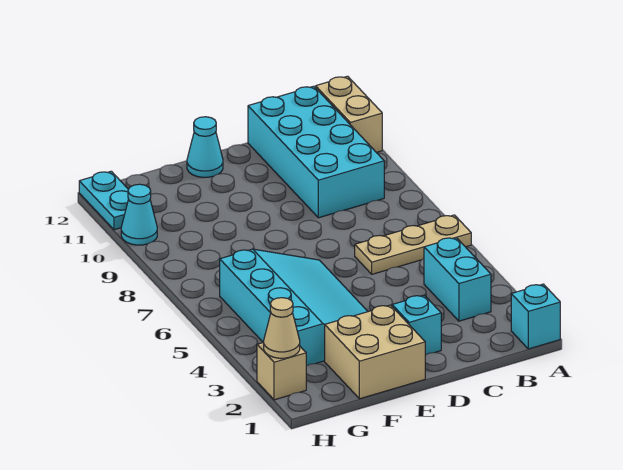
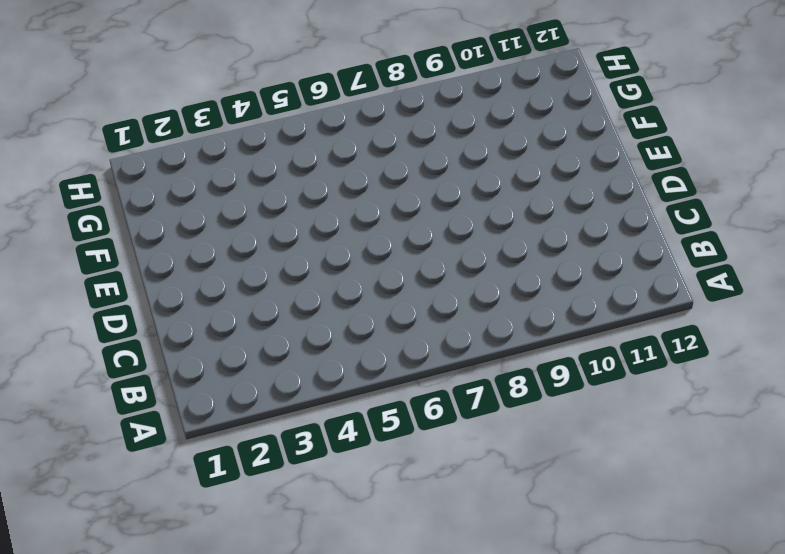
none -> cyan brick A1 level 1
none -> tan plate A6:C6 level 1
none -> tan brick A11:A12 level 1

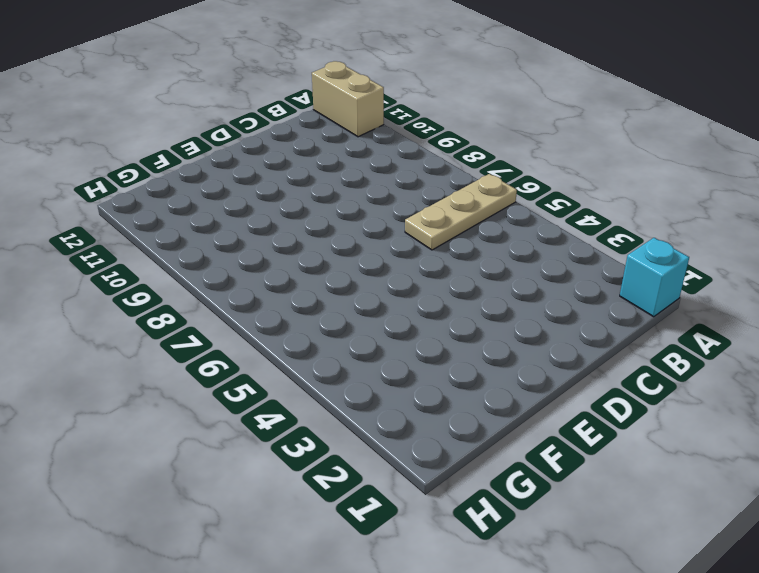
none -> cyan brick B3:B4 level 1
none -> cyan brick B9:C12 level 1
none -> cyan brick D2 level 1

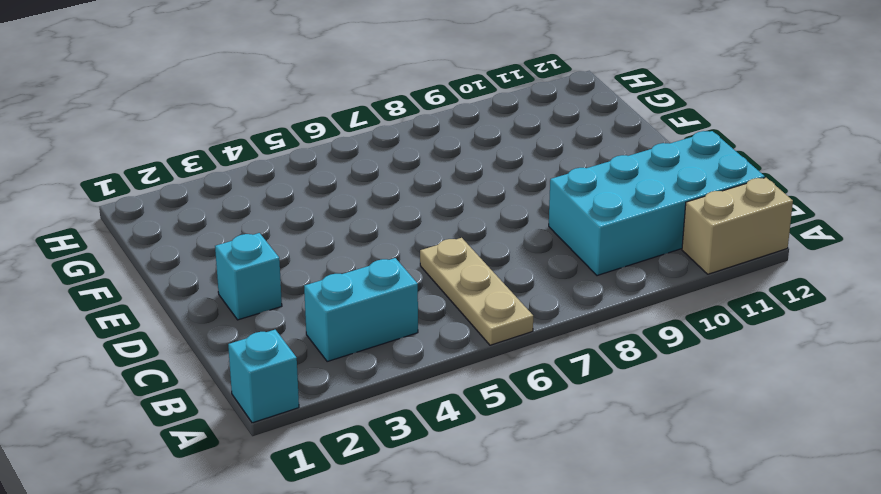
none -> tan brick E1:F2 level 1
none -> cyan slope E3:G6 level 1 top G
none -> cyan cone E12 level 1

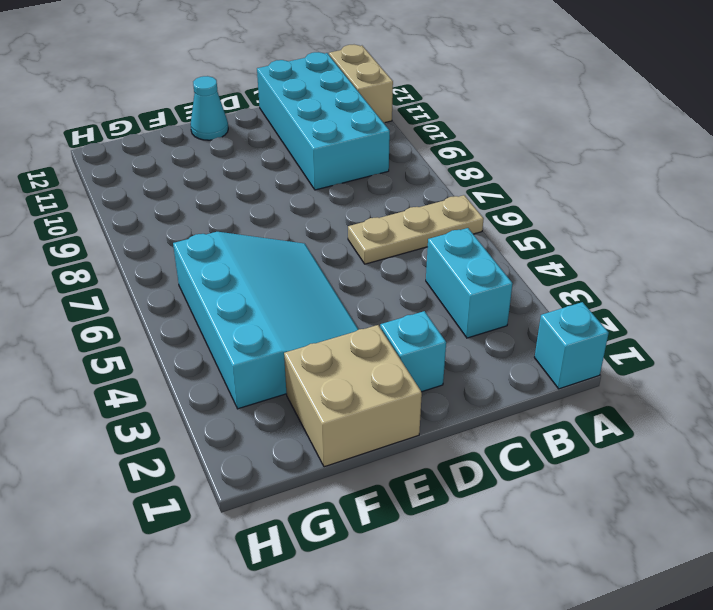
none -> tan brick H2 level 1
none -> cyan cone H10 level 1
none -> cyan plate H11:H12 level 1

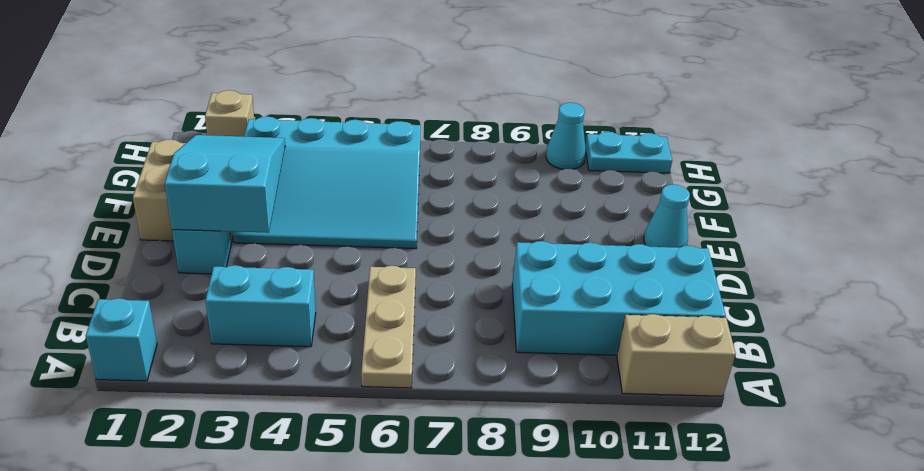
cyan slope D2:F3 level 2 top D -> none
none -> tan cone H2 level 2

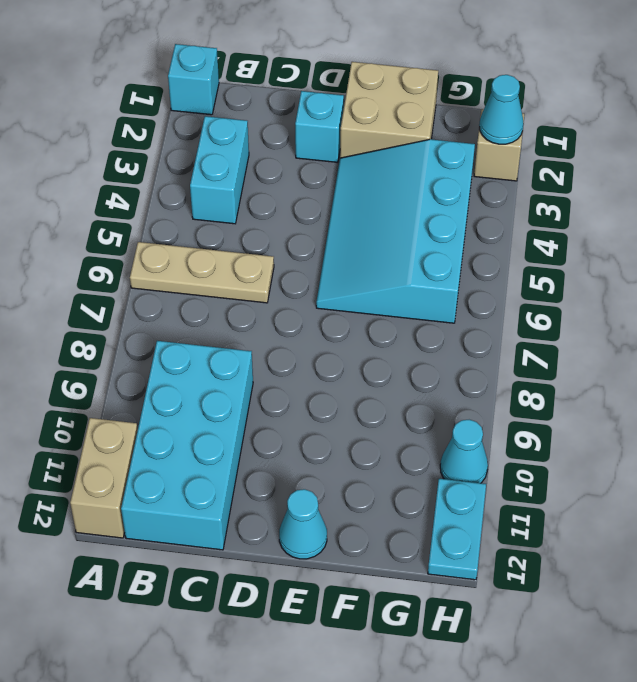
cyan cone H2 level 2 -> tan cone H2 level 2

